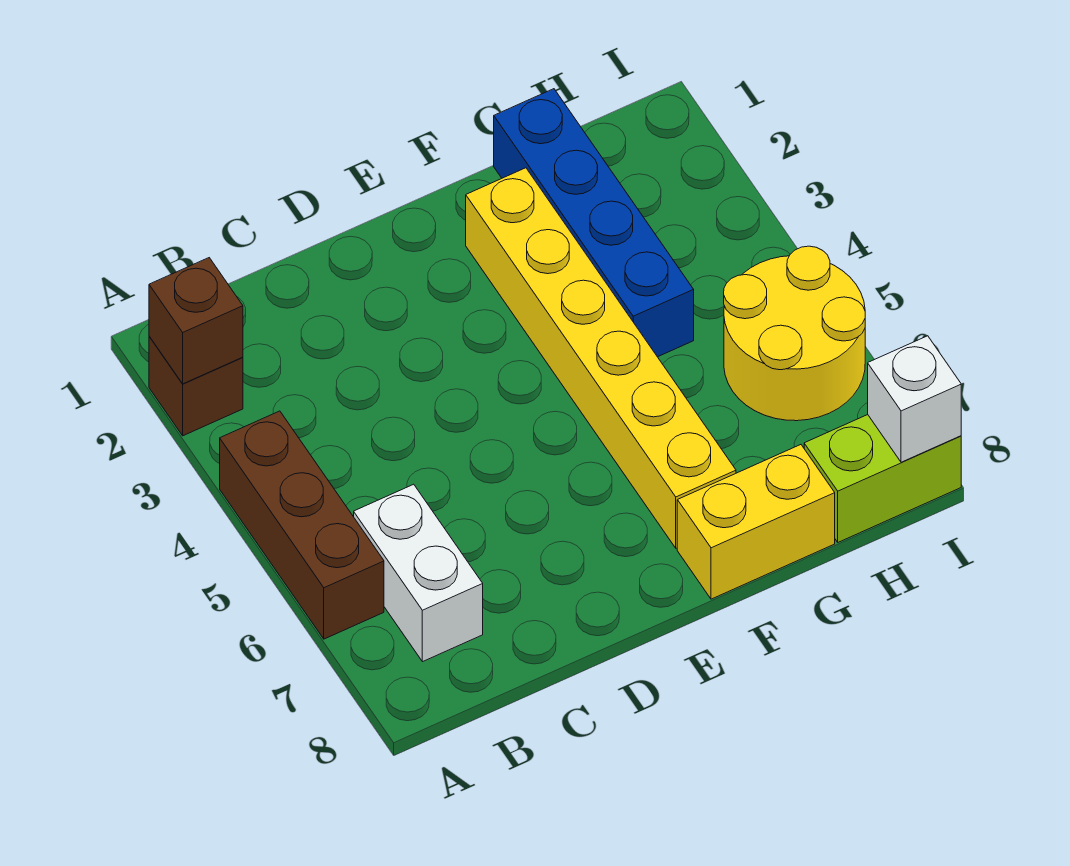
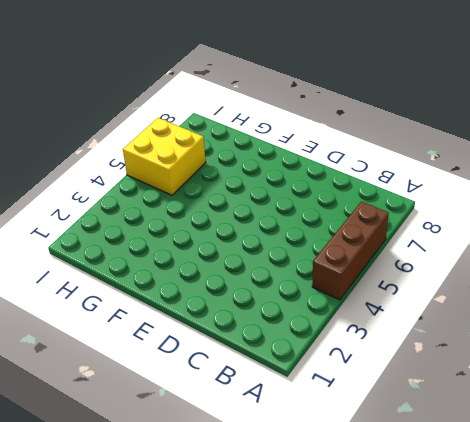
yellow brick H5:I6 level 1 -> yellow round brick H5:I6 level 1
none -> brown brick A2 level 1
none -> white brick B6:B7 level 1

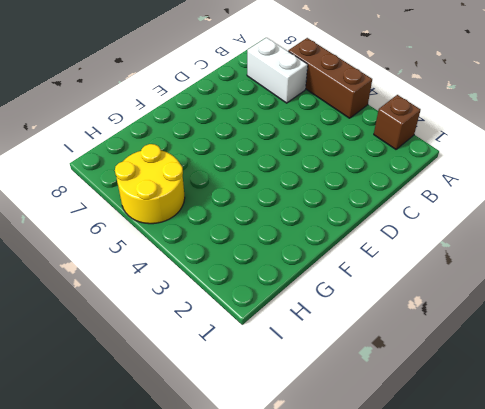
none -> yellow brick F2:F7 level 1
none -> yellow brick F8:G8 level 1

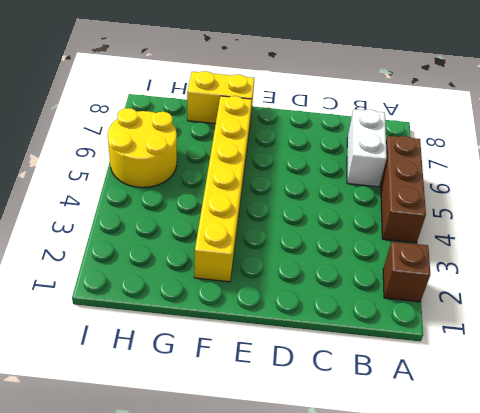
none -> blue brick G1:G4 level 1
none -> lime brick H8:I8 level 1

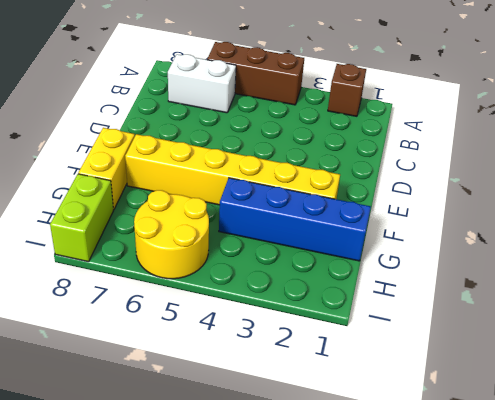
none -> brown brick A2 level 2
none -> white brick I8 level 2

